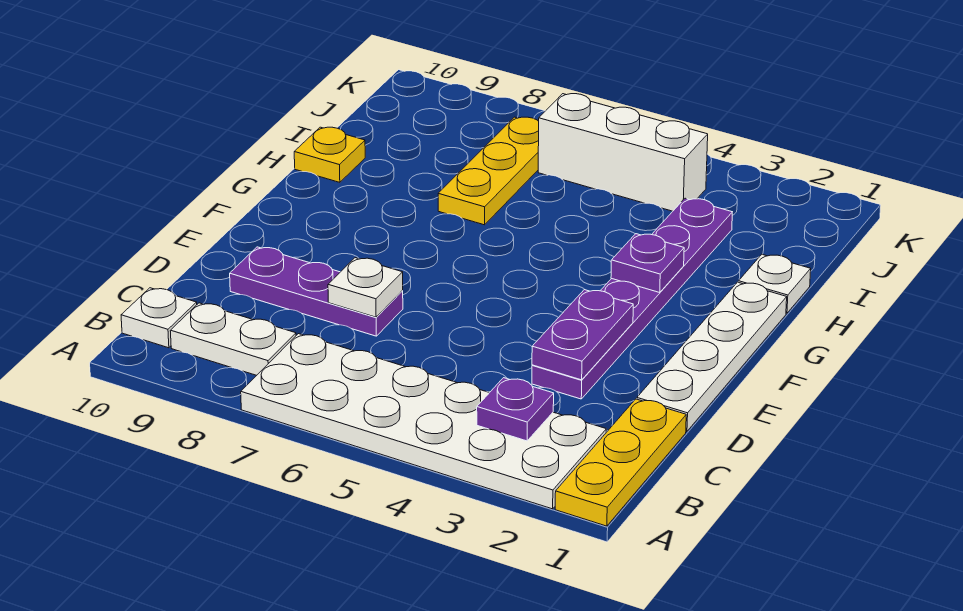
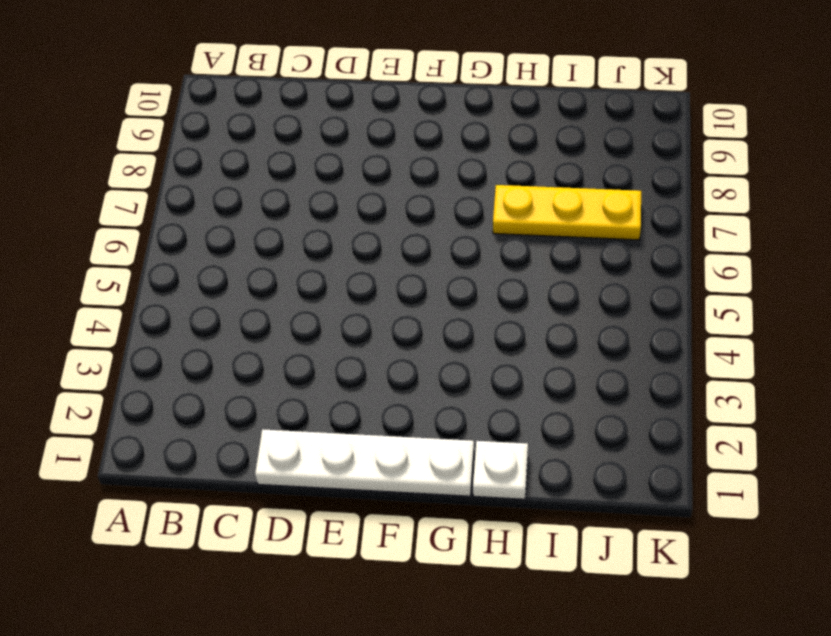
none -> yellow plate A1:C1 level 1
none -> white plate A2:B7 level 1
none -> white plate B8:B9 level 1

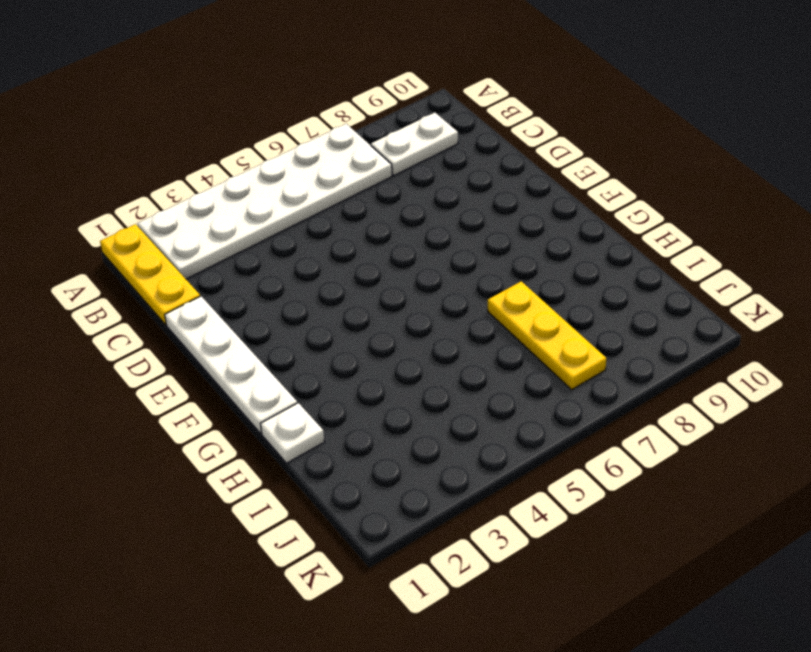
none -> white plate B10 level 1
none -> purple plate D3:I3 level 1
none -> purple plate D7:D9 level 1

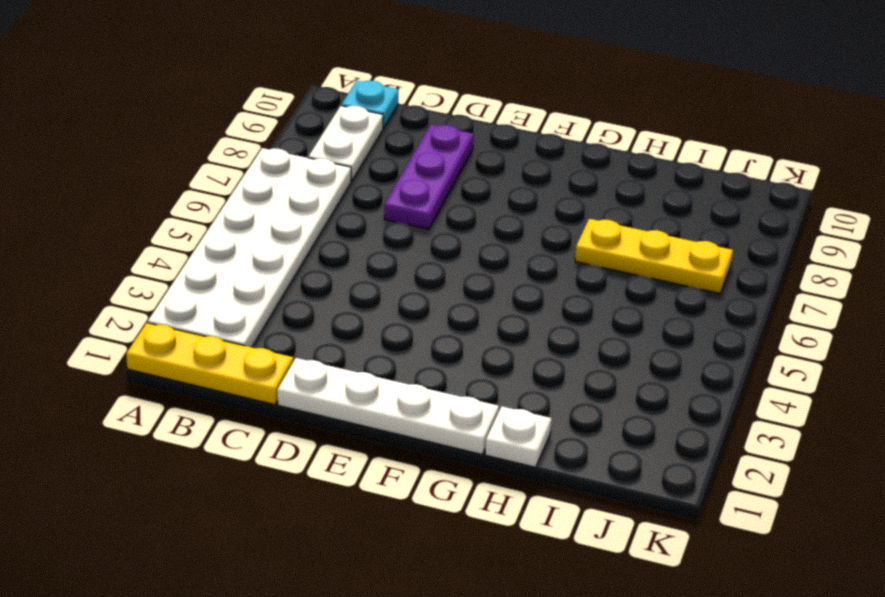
cyan plate B10 level 1 -> white plate B10 level 1
none -> purple plate D3:I3 level 1
none -> yellow plate H10 level 1
none -> white brick J4:J6 level 1

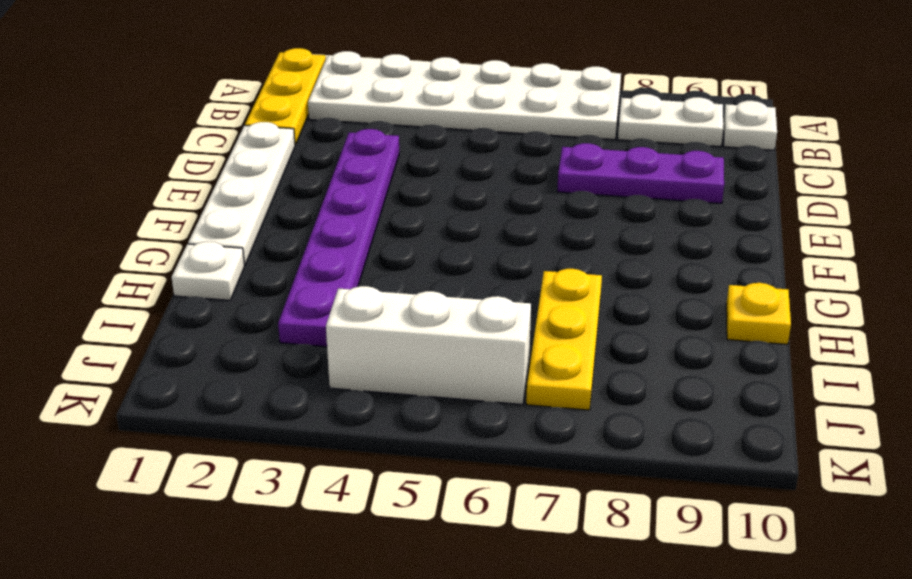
none -> purple plate B3 level 2
none -> purple plate D3:E3 level 2
none -> white plate D7 level 2

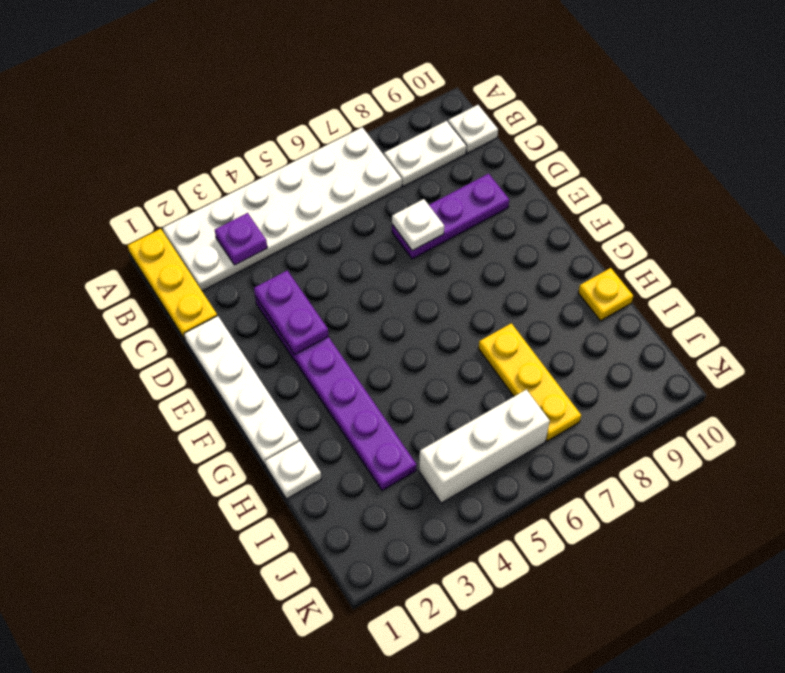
none -> purple plate G3 level 2

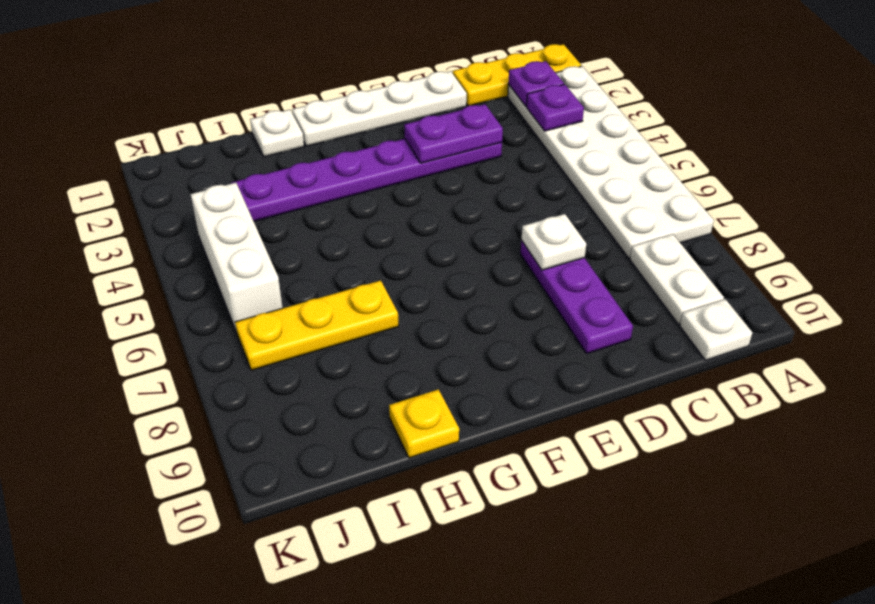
purple plate B2 level 2 -> purple plate G3 level 2

